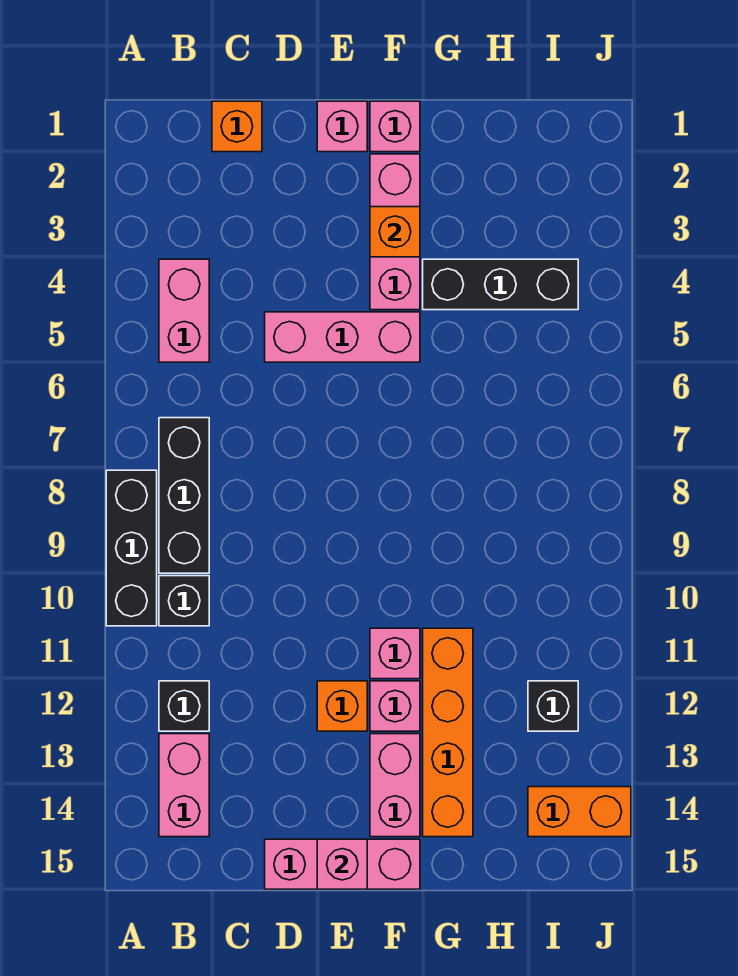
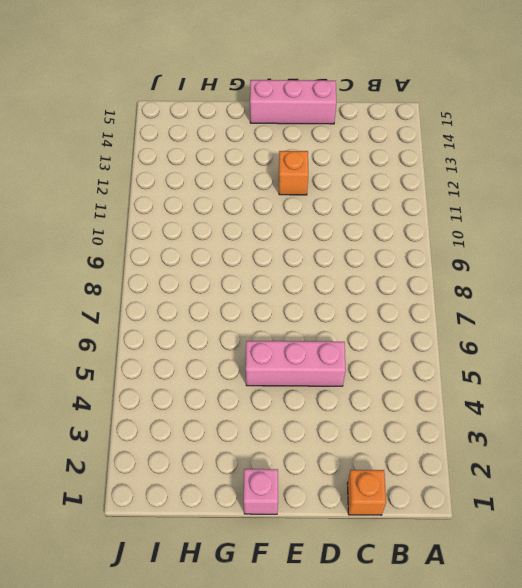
none -> black brick A8:A10 level 1
none -> pink brick B4:B5 level 1
none -> black brick B7:B9 level 1

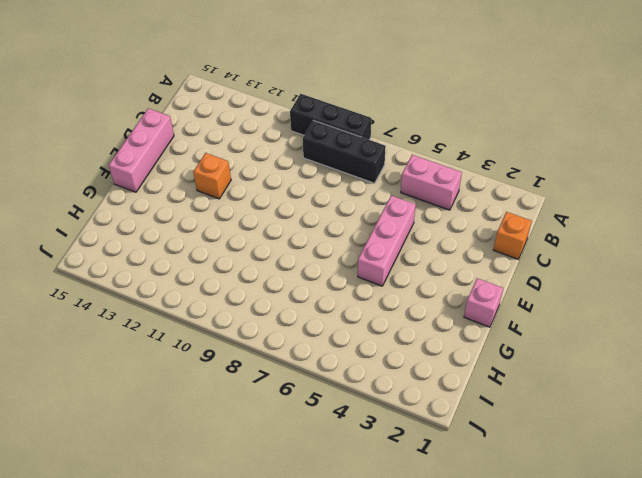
none -> black brick B10 level 1
none -> black brick B12 level 1
none -> pink brick B13:B14 level 1

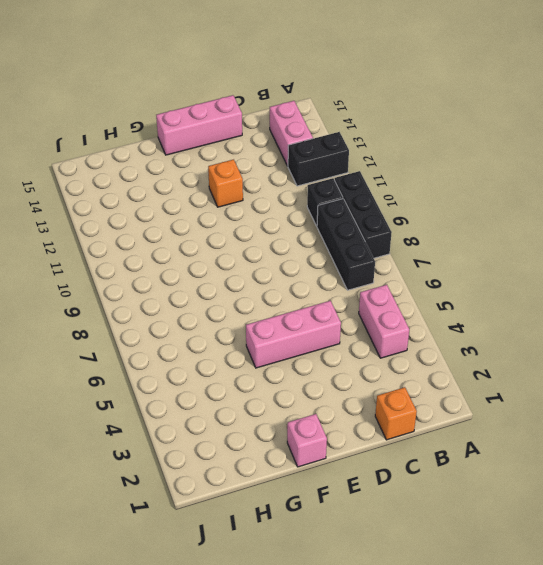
black brick A12:B12 level 1 -> black brick B12 level 1
none -> pink brick E1 level 1
none -> pink brick F2:F4 level 1
none -> pink brick F11 level 1

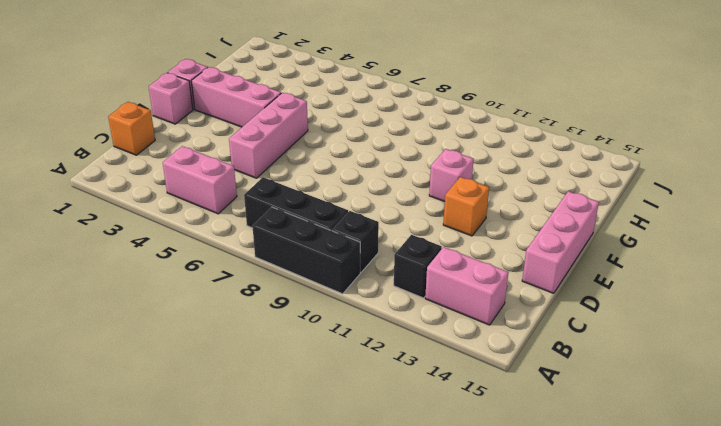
none -> pink brick F12 level 1
none -> pink brick F13:F14 level 1
none -> black brick G4:I4 level 1

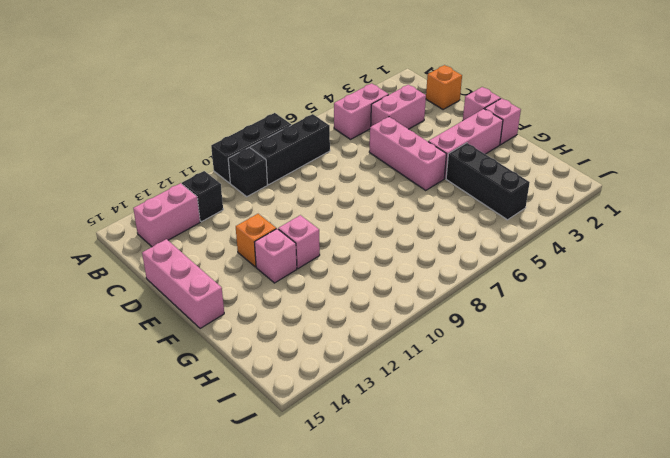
pink brick C3:C4 level 1 -> pink brick F13:F14 level 1
none -> orange brick G11:G14 level 1
none -> black brick I12 level 1
none -> orange brick I14:J14 level 1

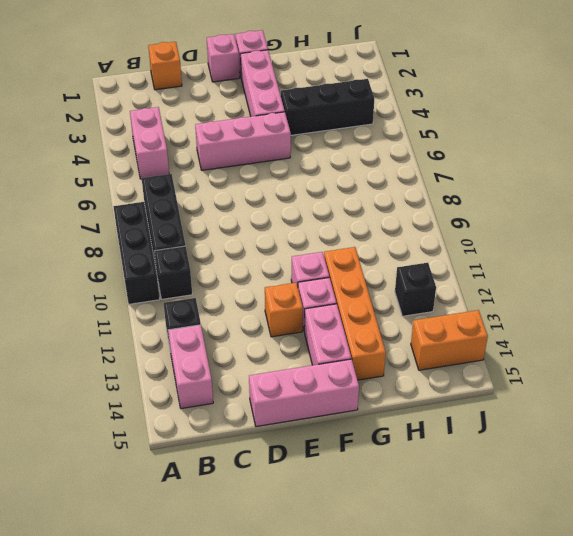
none -> pink brick E15 level 2
none -> orange brick F3 level 2

